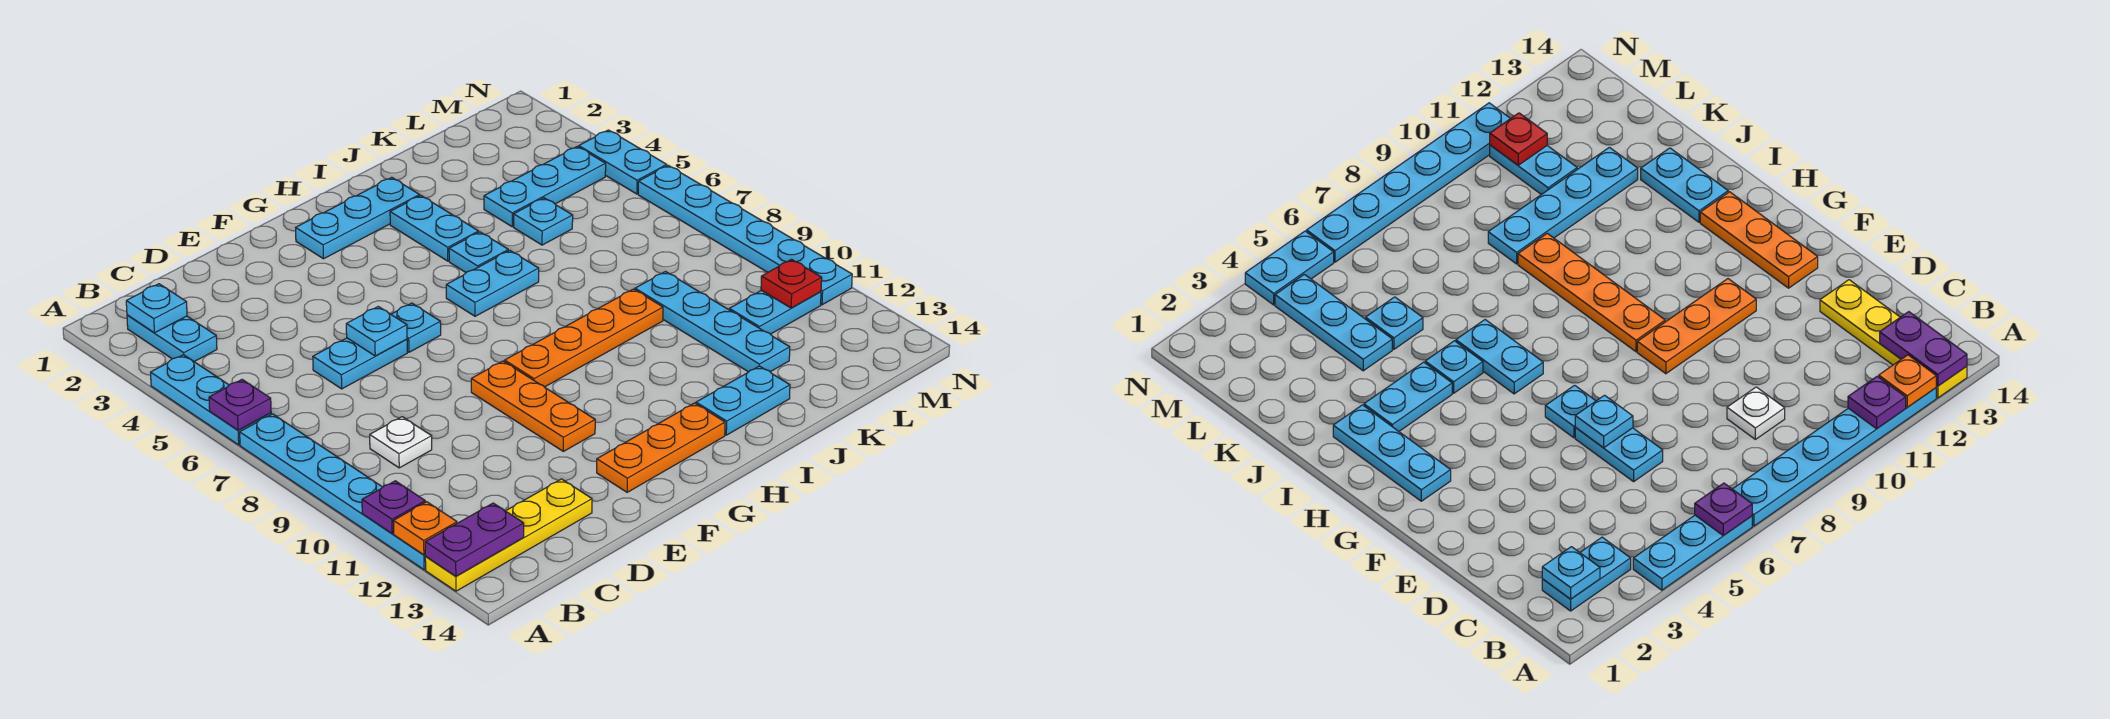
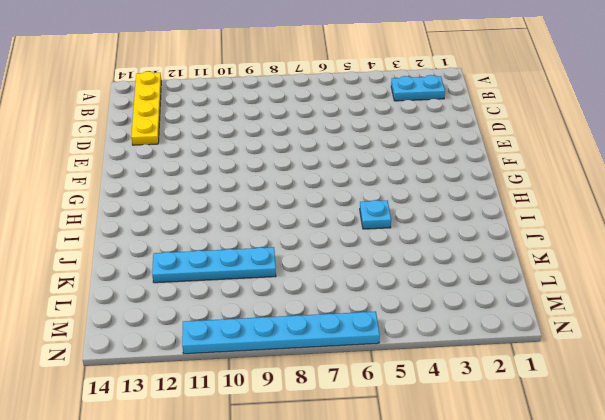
none -> cyan plate A4:A6 level 1
none -> cyan plate A7:A12 level 1
none -> white plate C9 level 1

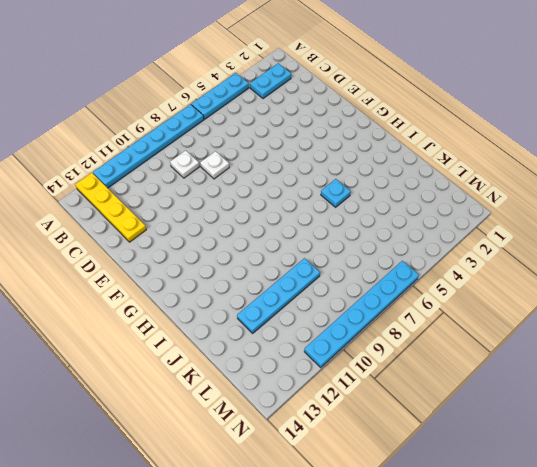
white plate D8 level 1 -> none
none -> cyan plate D6:E6 level 1
none -> cyan plate F6 level 1
none -> orange plate F9:F11 level 1

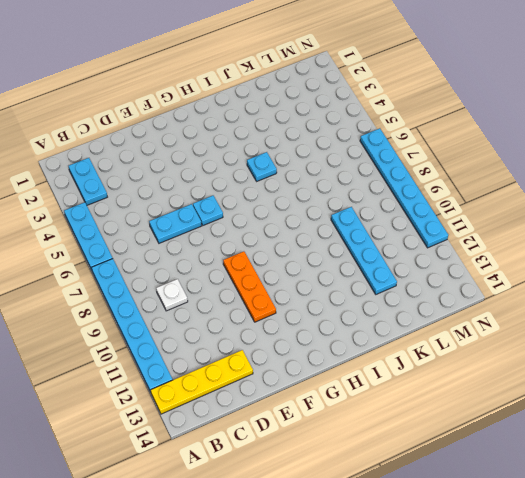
none -> orange plate F13:H13 level 1
none -> cyan plate G2:I2 level 1
none -> orange plate G9:J9 level 1

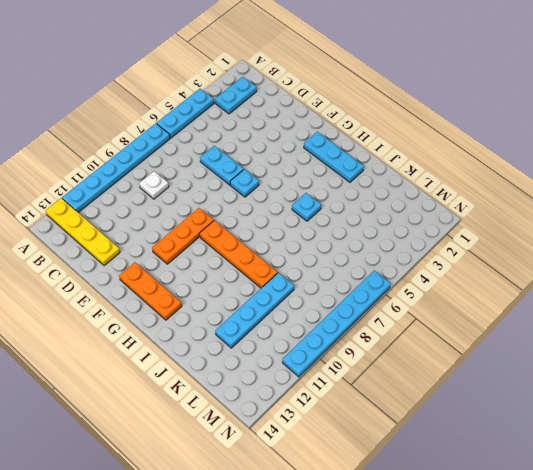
none -> cyan plate H6:I6 level 1
none -> cyan plate I3:I4 level 1
none -> cyan plate I13:J13 level 1

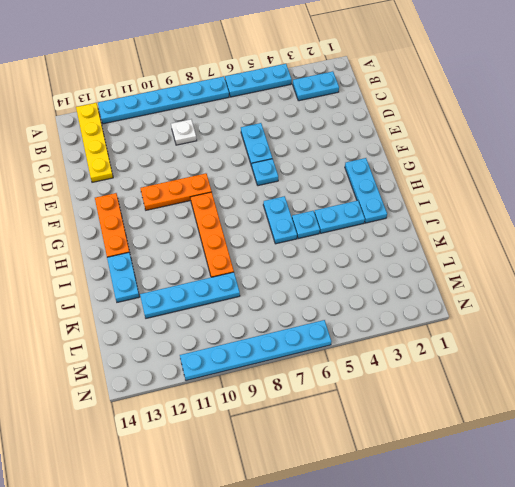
none -> cyan plate K4:M4 level 1
none -> cyan plate K5 level 1
none -> cyan plate L11:M11 level 1

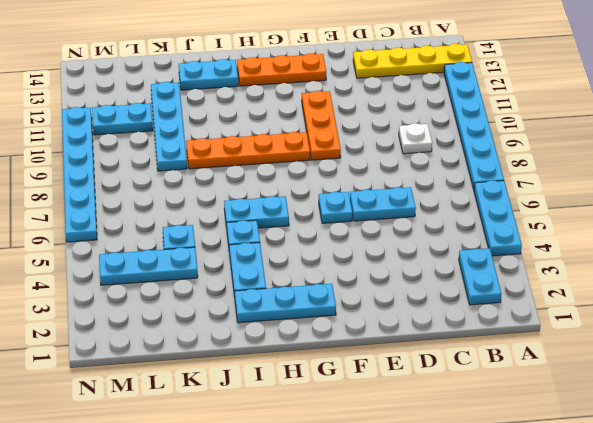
none -> cyan plate N4:N5 level 1
none -> purple plate A6 level 2
none -> purple plate A11 level 2

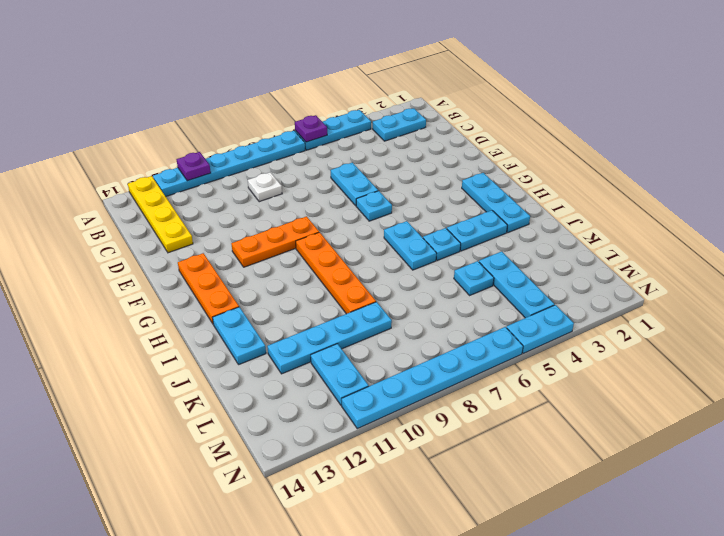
none -> orange plate A12 level 2
none -> purple plate A13:B13 level 2
none -> cyan plate B2 level 2

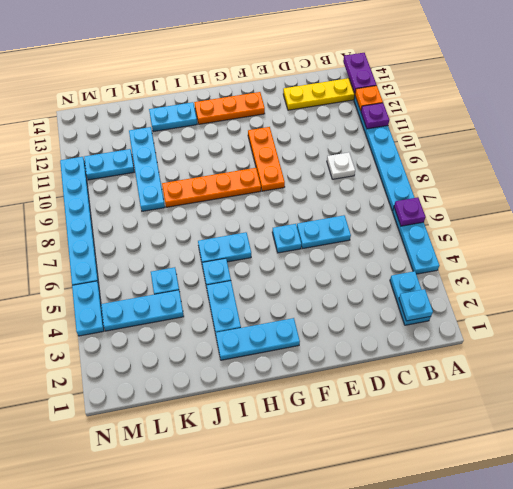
purple plate A13:A14 level 2 -> purple plate A13:B13 level 2
none -> cyan plate E6 level 2
none -> red plate M11 level 2

